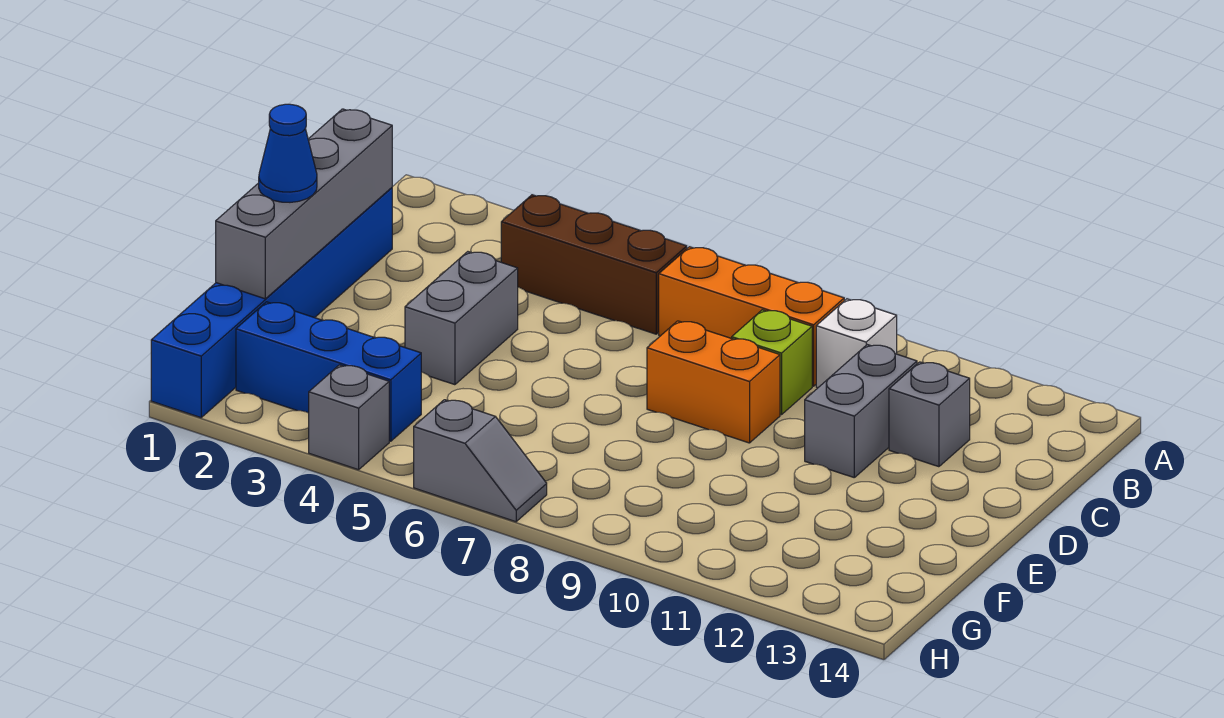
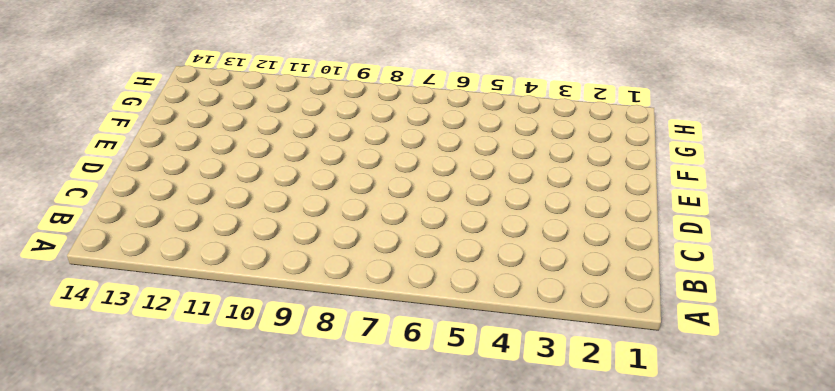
none -> brown brick B4:B6 level 1
none -> orange brick B7:B9 level 1
none -> white brick B10 level 1

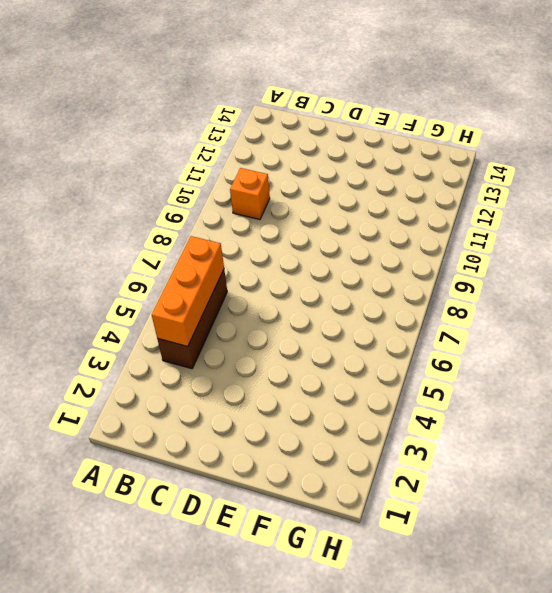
orange brick B4:B6 level 2 -> orange brick B7:B9 level 1
orange brick B10 level 1 -> white brick B10 level 1
none -> blue brick C1:H1 level 1
none -> lime brick C9 level 1
none -> grey brick C11:D11 level 1

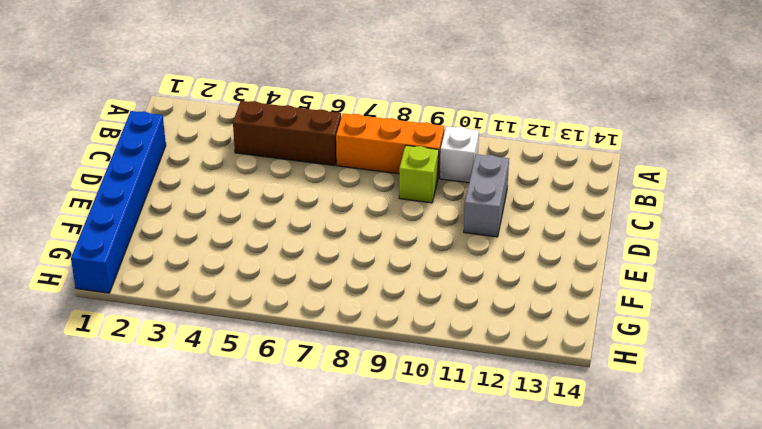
none -> grey brick C12 level 1
none -> grey brick D4:E4 level 1
none -> orange brick D8:D9 level 1

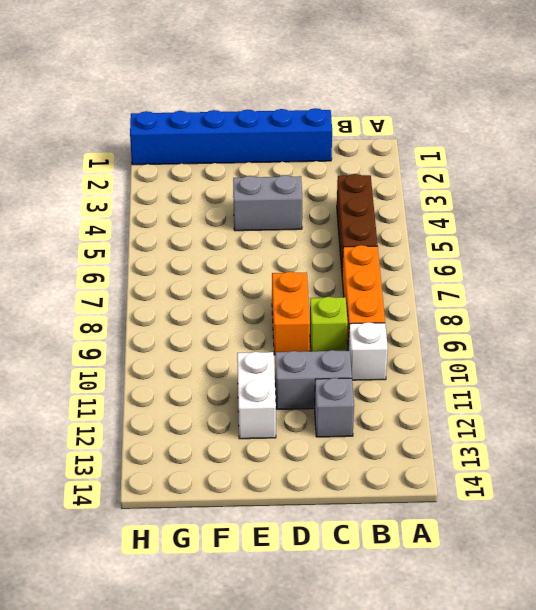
white brick E11:E12 level 1 -> none
none -> blue brick G2:G4 level 1
none -> grey brick H4 level 1
none -> grey slope H6:H7 level 1 top 6

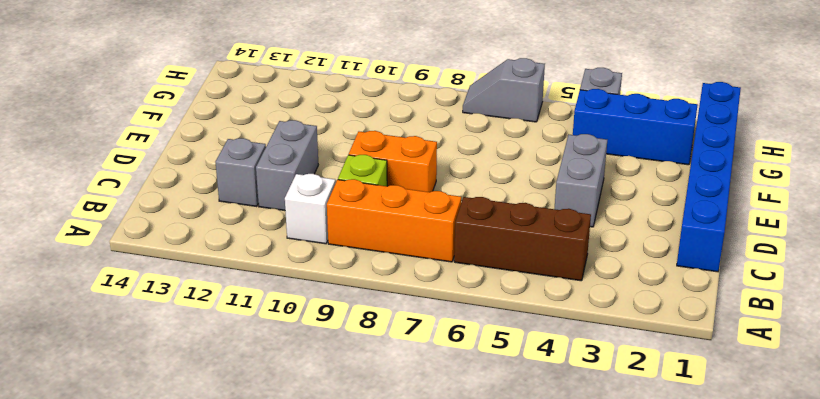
none -> grey brick C1:F1 level 2
none -> blue cone E1 level 3

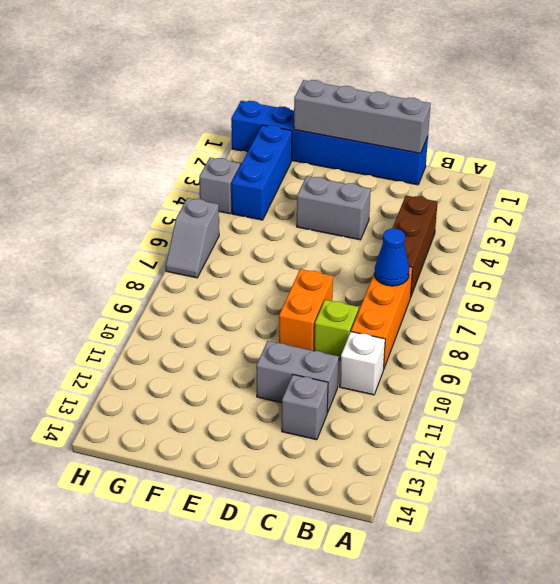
blue cone B7 level 2 -> blue cone E1 level 3

